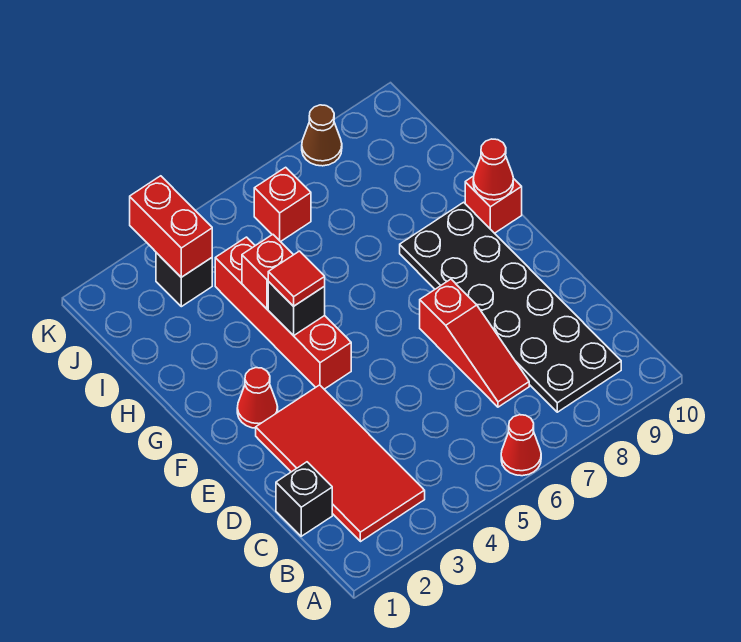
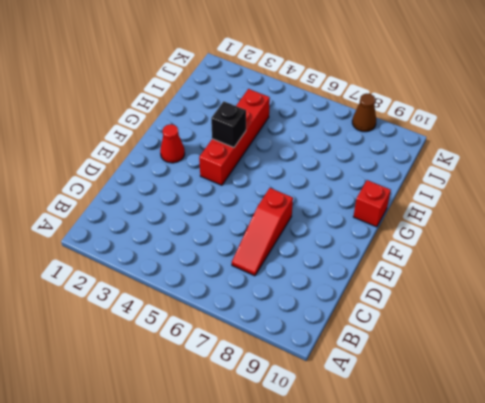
none -> red cone A6 level 1
none -> red tile B2:E3 level 1
none -> black plate B8:G9 level 1

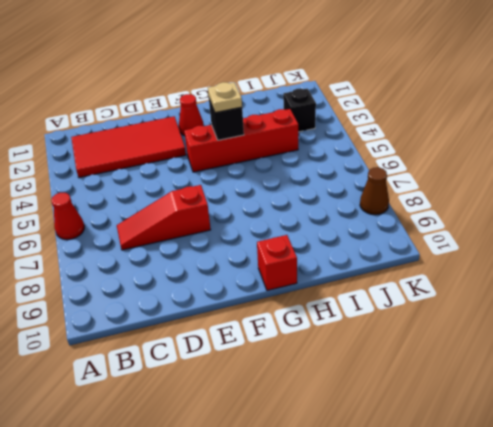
tan plate G4 level 3 -> red tile G4 level 3
none -> black plate B8:G9 level 1
none -> black brick C1 level 1
none -> red brick J6 level 1

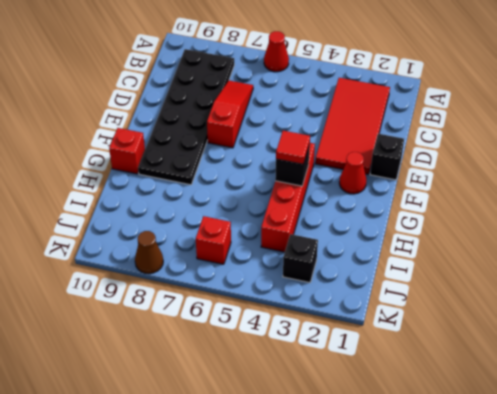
black brick E1 level 1 -> black brick C1 level 1
none -> red cone G10 level 2
none -> red brick H4 level 2
none -> red brick J3:K3 level 2

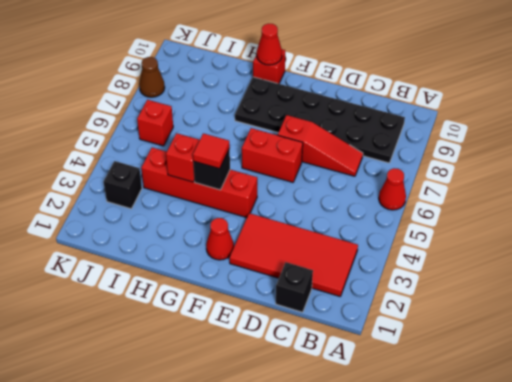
red brick E6:F6 level 1 -> red brick J3:K3 level 2

